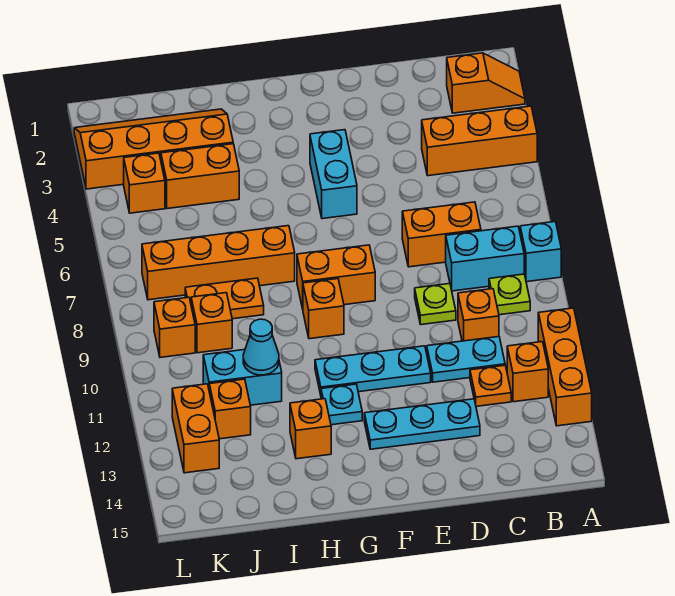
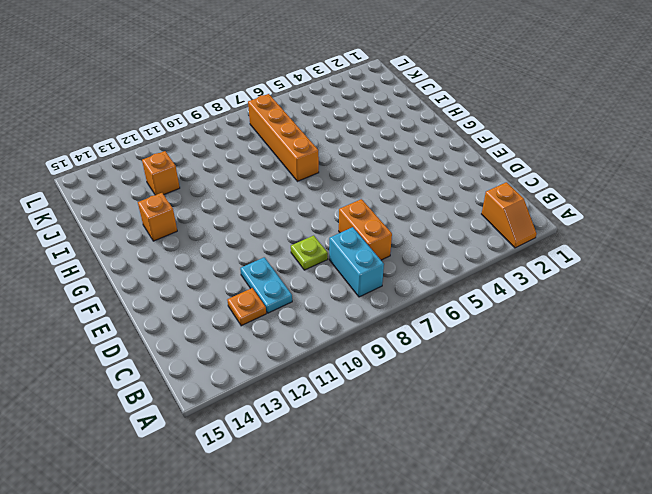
none -> orange brick A4:C4 level 1
none -> cyan brick A8 level 1
none -> orange brick A11:A13 level 1
none -> lime plate B9 level 1

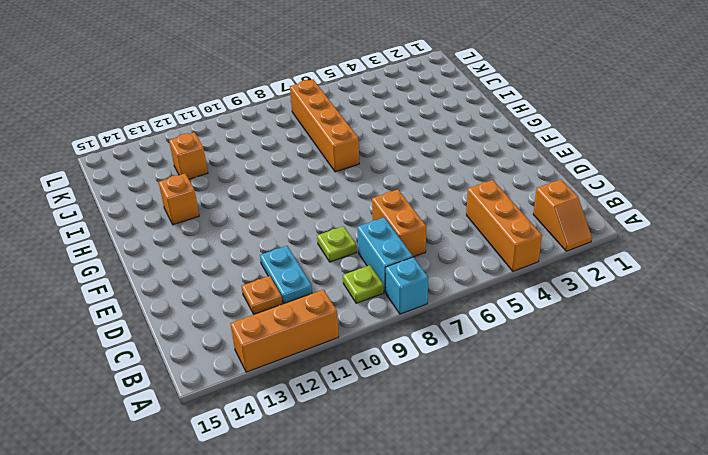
none -> orange brick B12 level 1
none -> orange brick C10 level 1
none -> cyan plate D13:F13 level 1
none -> cyan plate E11:G11 level 1

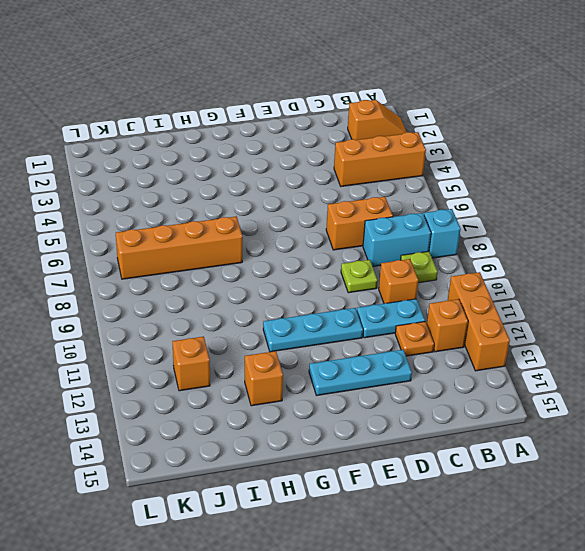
none -> cyan brick F4:F5 level 1
none -> orange brick F8:G8 level 1
none -> orange brick G9 level 1
none -> cyan plate G12 level 1

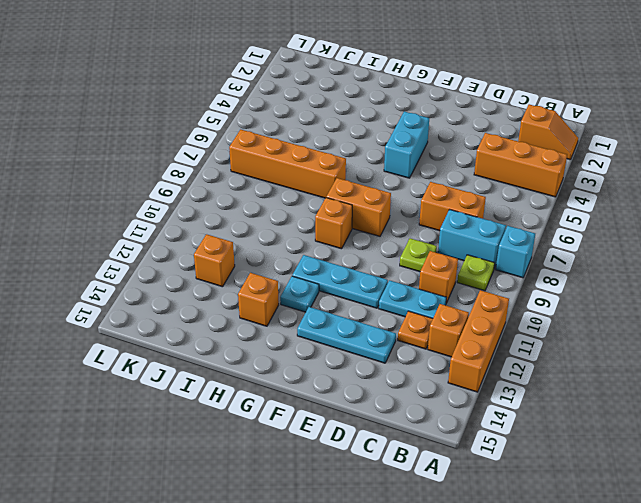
none -> orange slope I2:L3 level 1 top 3
none -> orange brick I4:J4 level 1
none -> orange plate I8:J8 level 1
none -> cyan brick I11:J11 level 1

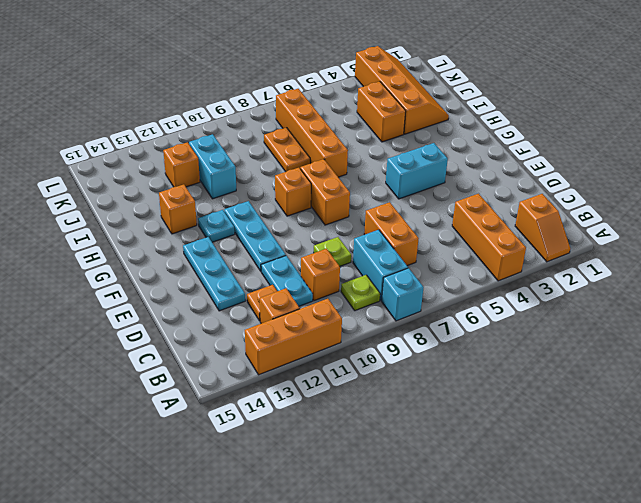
none -> orange brick J9 level 1
none -> orange brick K4 level 1
none -> orange brick K9 level 1
none -> orange brick K12:K13 level 1

